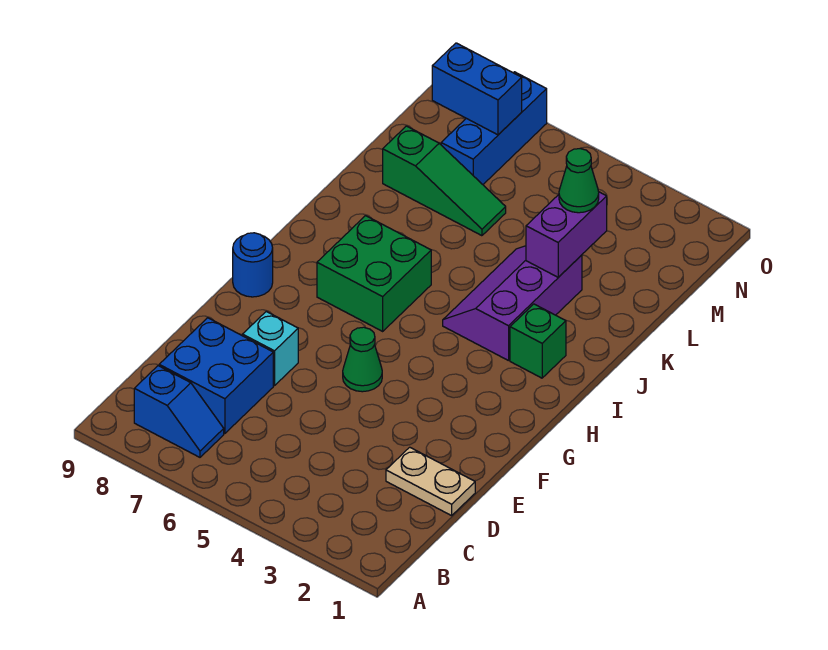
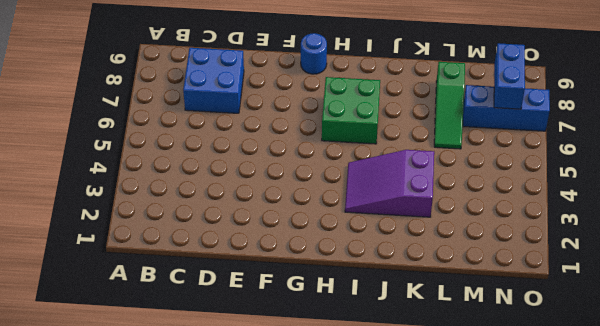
purple slope I3:K4 level 1 top K -> purple slope I3:K4 level 1 top 3
none -> blue slope B7:B8 level 1 top 8
none -> tan plate D1:D2 level 1
none -> cyan brick E7 level 1

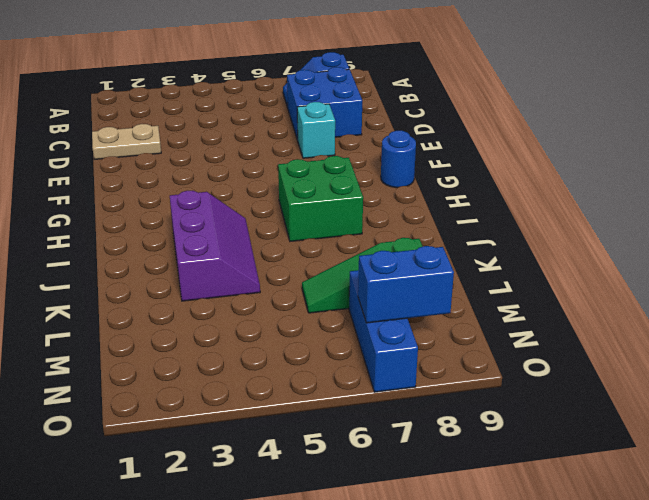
none -> green cone F5 level 1
none -> green brick I2 level 1
none -> purple brick K3:L3 level 2

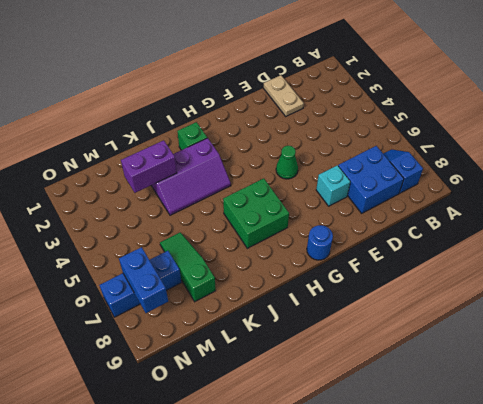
none -> green cone L3 level 3

